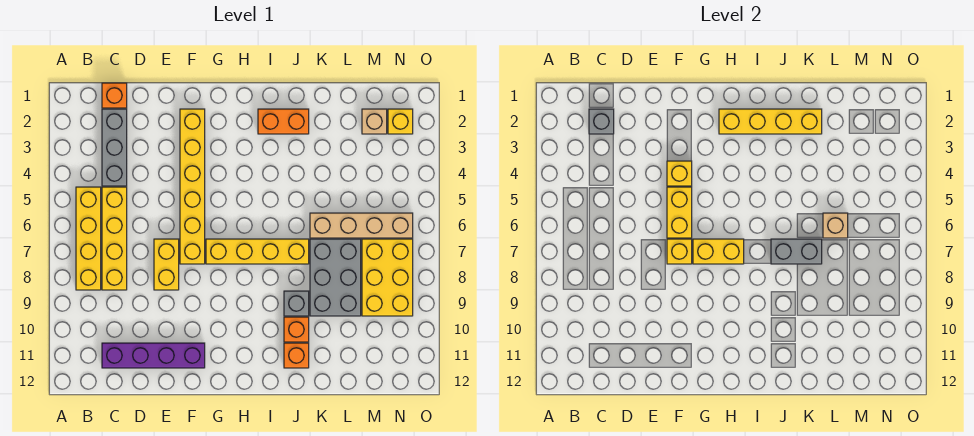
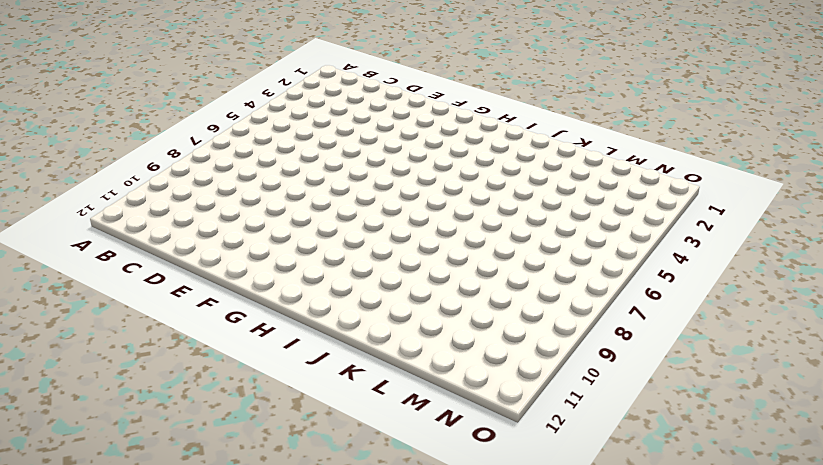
none -> yellow brick B5:B8 level 1
none -> orange brick C1 level 1
none -> grey brick C2:C4 level 1

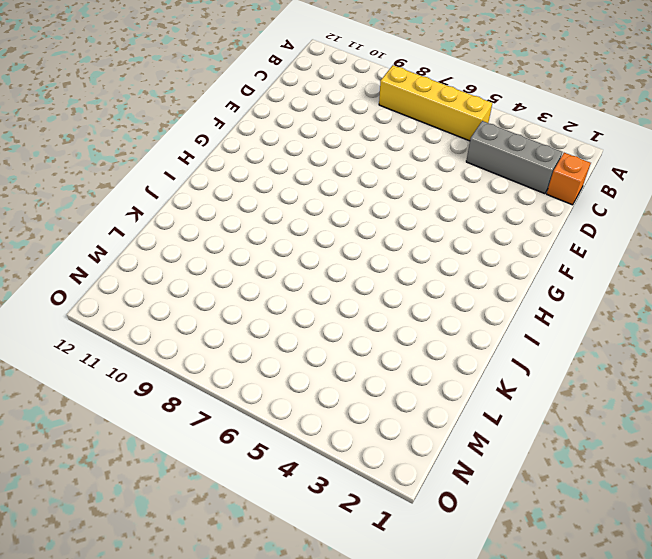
none -> yellow brick C5:C8 level 1
none -> purple brick C11:F11 level 1
none -> yellow brick E7:E8 level 1

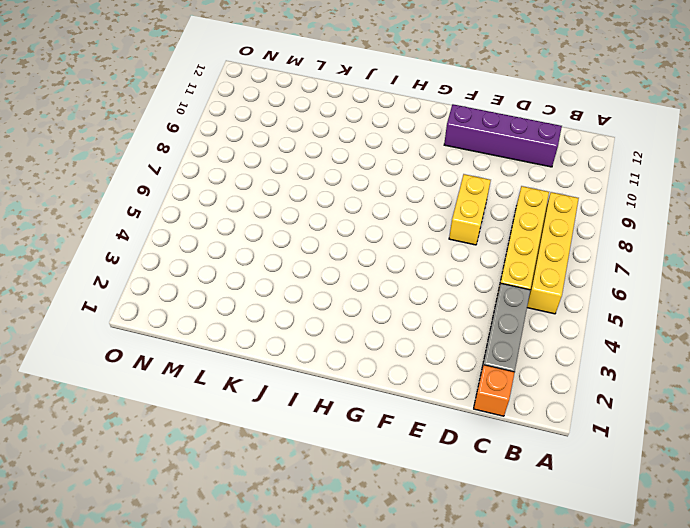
none -> yellow brick F2:F7 level 1
none -> yellow brick G7:J7 level 1
none -> orange brick I2:J2 level 1

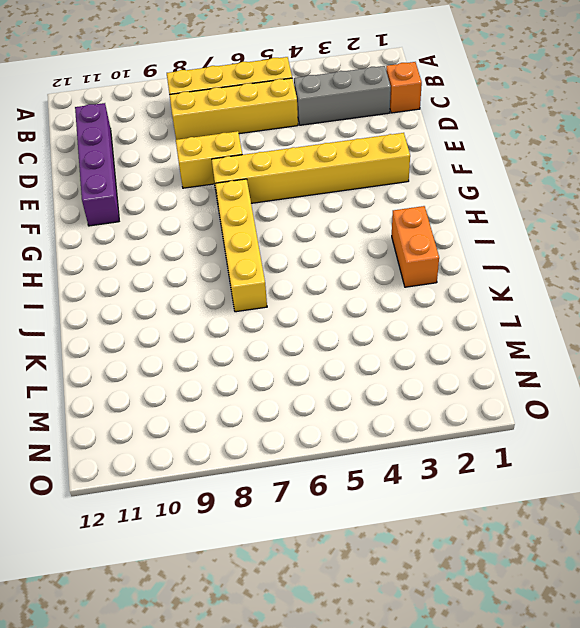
none -> grey brick J9 level 1
none -> orange brick J10 level 1
none -> orange brick J11 level 1

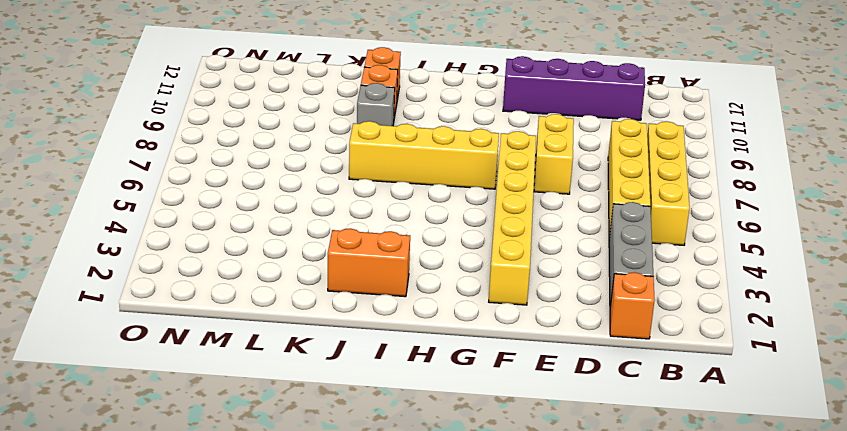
none -> tan brick K6:N6 level 1
none -> grey brick K7:L9 level 1
none -> tan brick M2 level 1

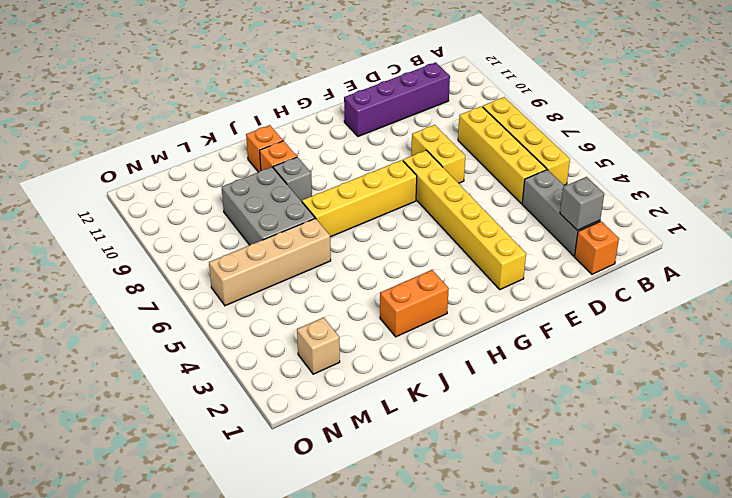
none -> yellow brick M7:N9 level 1
none -> yellow brick N2 level 1
none -> yellow brick F4 level 2

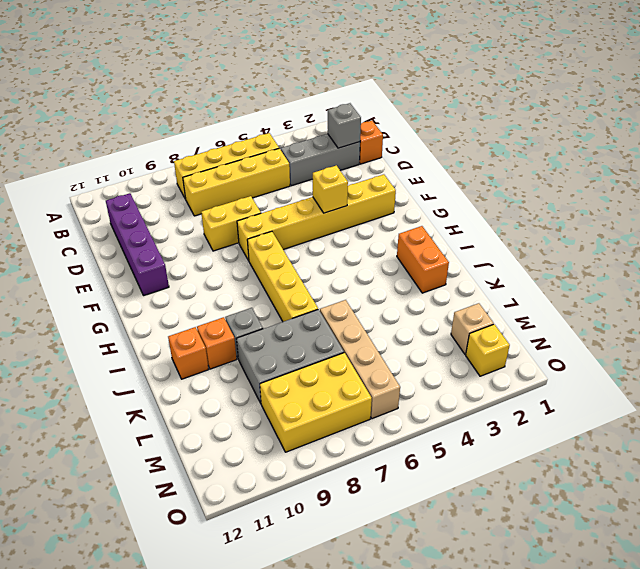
none -> yellow brick F5:F6 level 2
none -> yellow brick F7 level 2
none -> yellow brick G7:H7 level 2

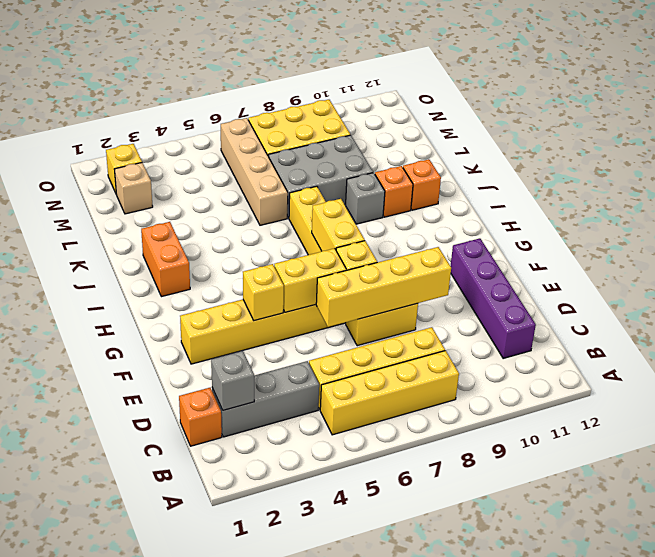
yellow brick E6:E9 level 2 -> yellow brick H2:K2 level 2
none -> grey brick J7:K7 level 2
none -> tan brick L6 level 2

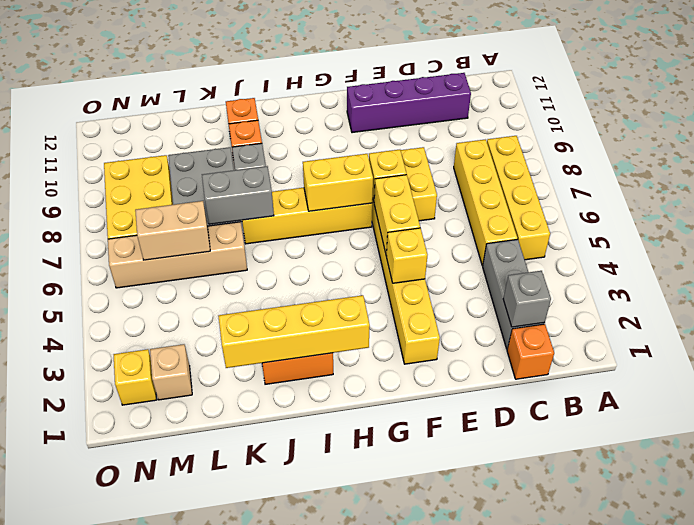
tan brick L6:M6 level 2 -> tan brick L6 level 2

